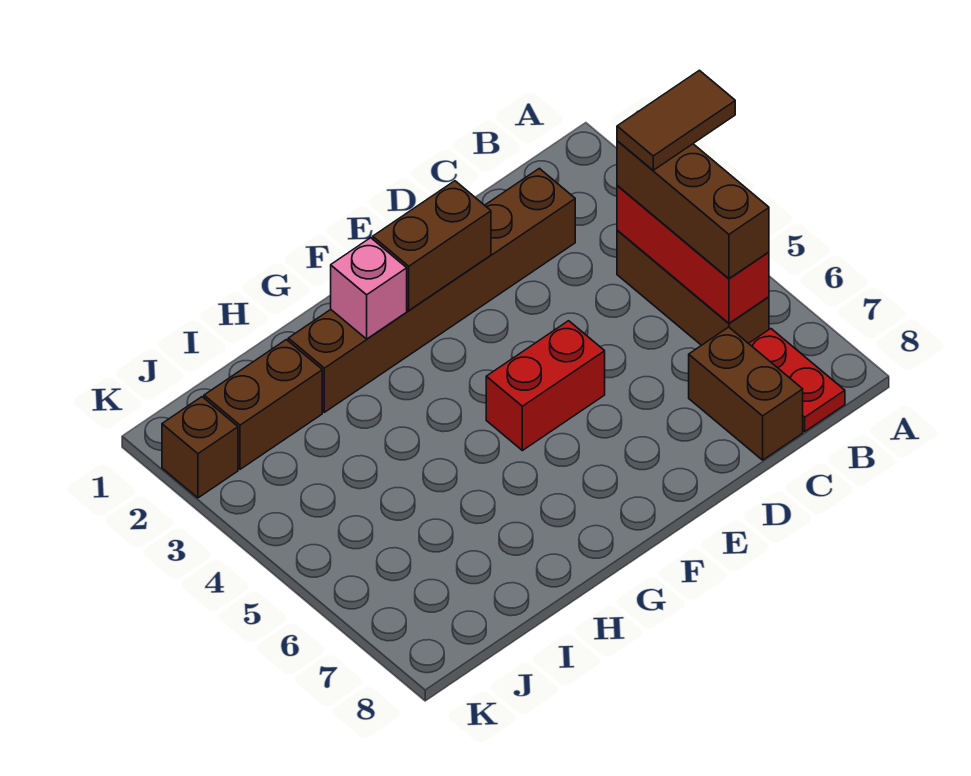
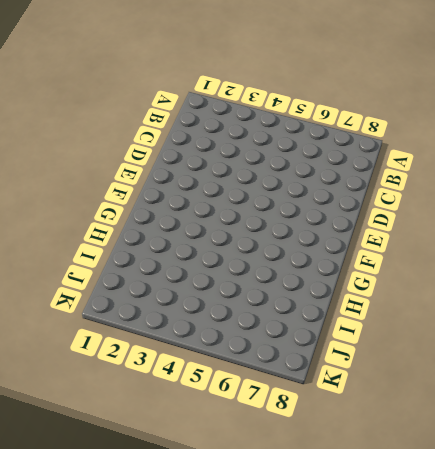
none -> brown brick B4:B6 level 1
none -> red plate B7:B8 level 1
none -> brown brick C2:H2 level 1

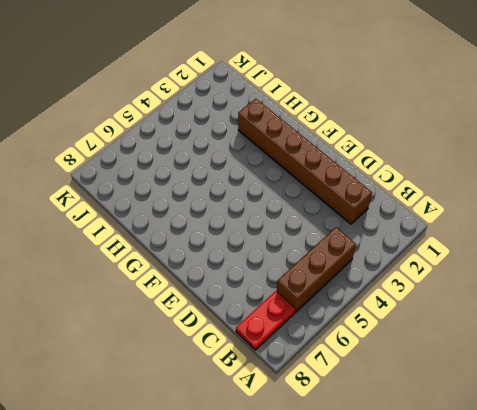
none -> brown brick C7:C8 level 1
none -> red brick E5:F5 level 1
none -> brown brick I2:J2 level 1

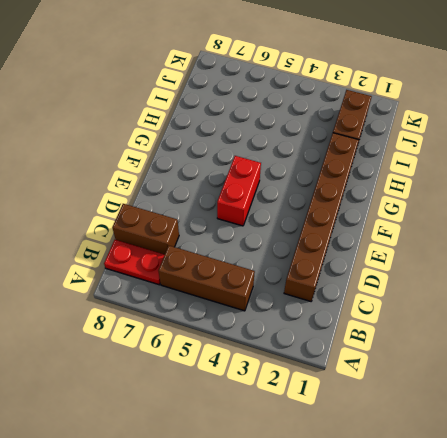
none -> brown brick K2 level 1
none -> red brick B4:B6 level 2
none -> brown brick E2:F2 level 2

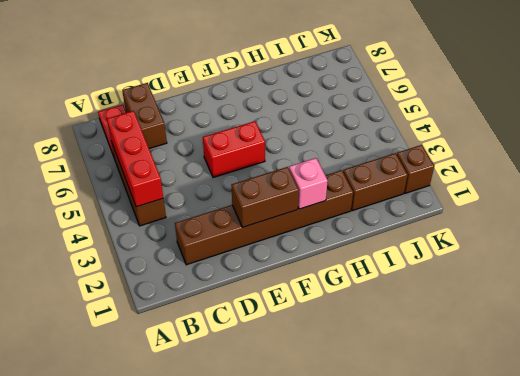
none -> brown brick B4:B6 level 3
none -> brown tile A4:B4 level 4

